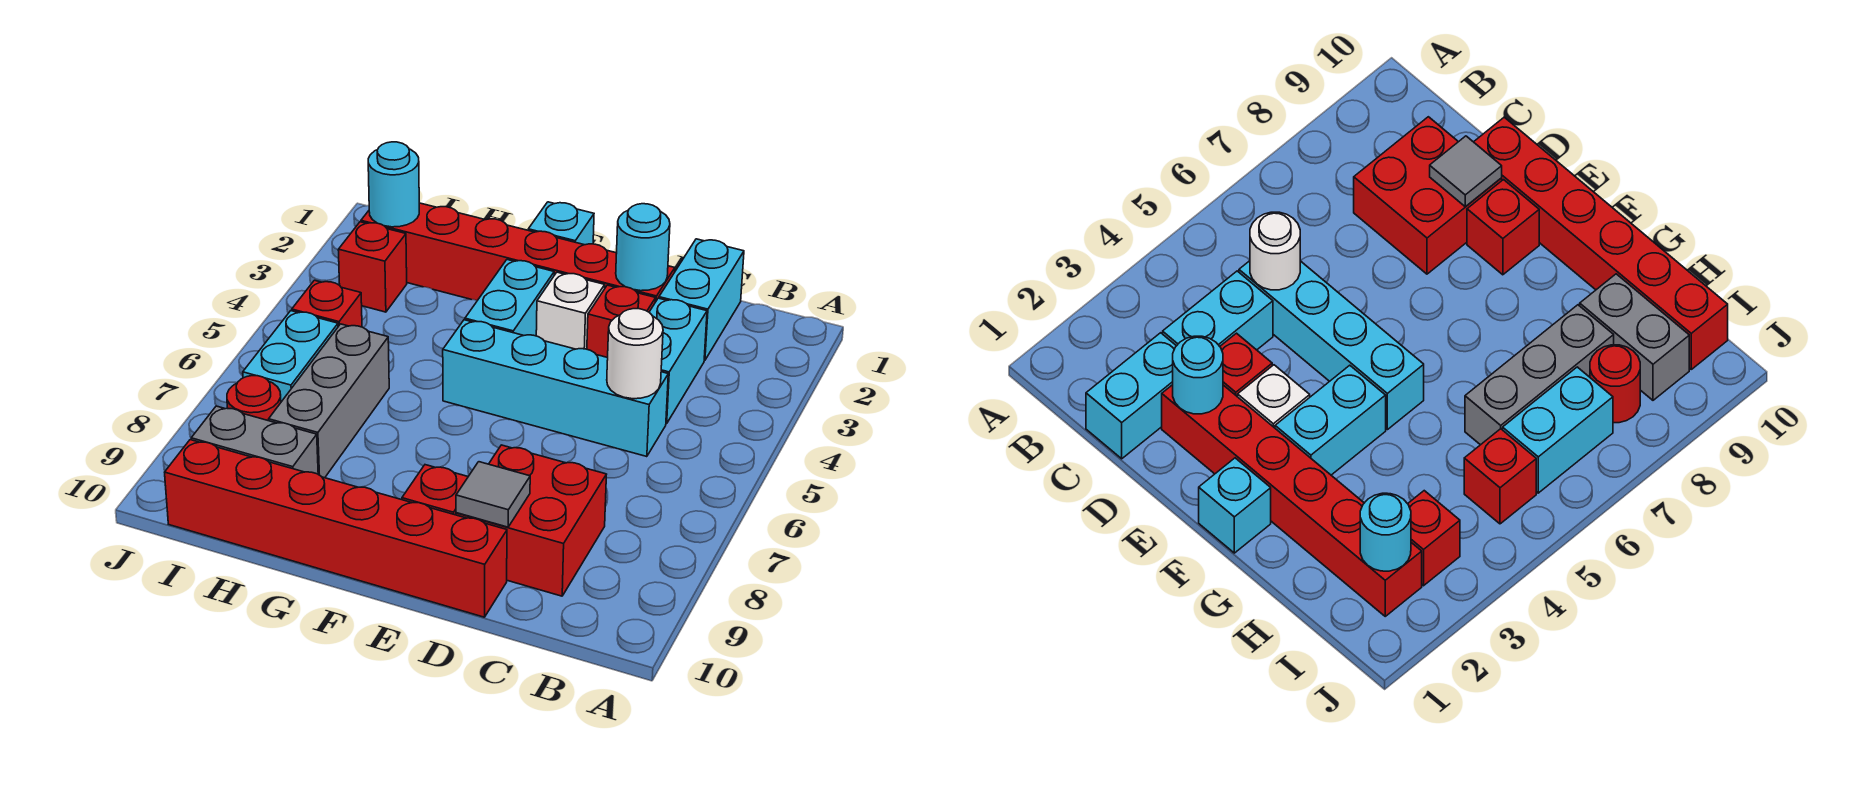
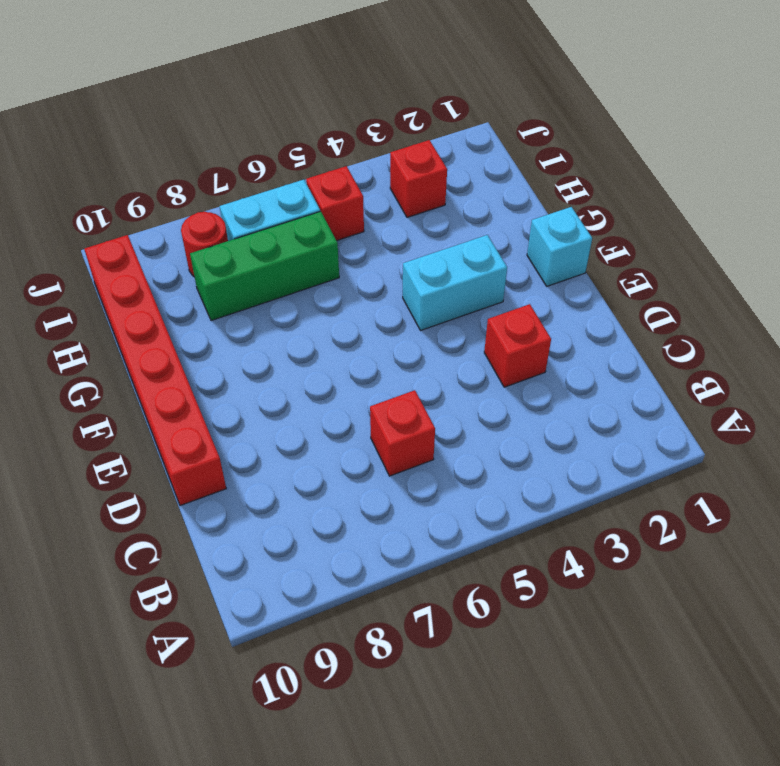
red brick C6 level 1 -> red brick E9 level 1
green brick H6:H8 level 1 -> grey brick H6:H8 level 1
none -> cyan brick C1:C2 level 1
none -> cyan brick C3:C4 level 1
none -> cyan brick C5:F5 level 1

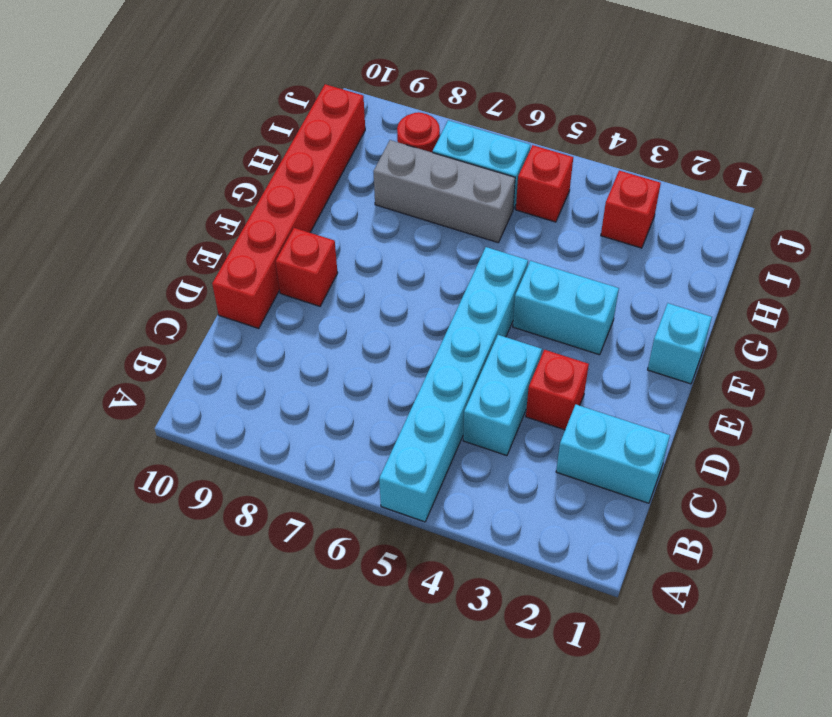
cyan brick A5:F5 level 1 -> cyan brick C5:F5 level 1
cyan brick C4:D4 level 1 -> cyan brick C3:C4 level 1
none -> red brick C8:D9 level 1
none -> red brick D2:I2 level 1
none -> white brick E3 level 1

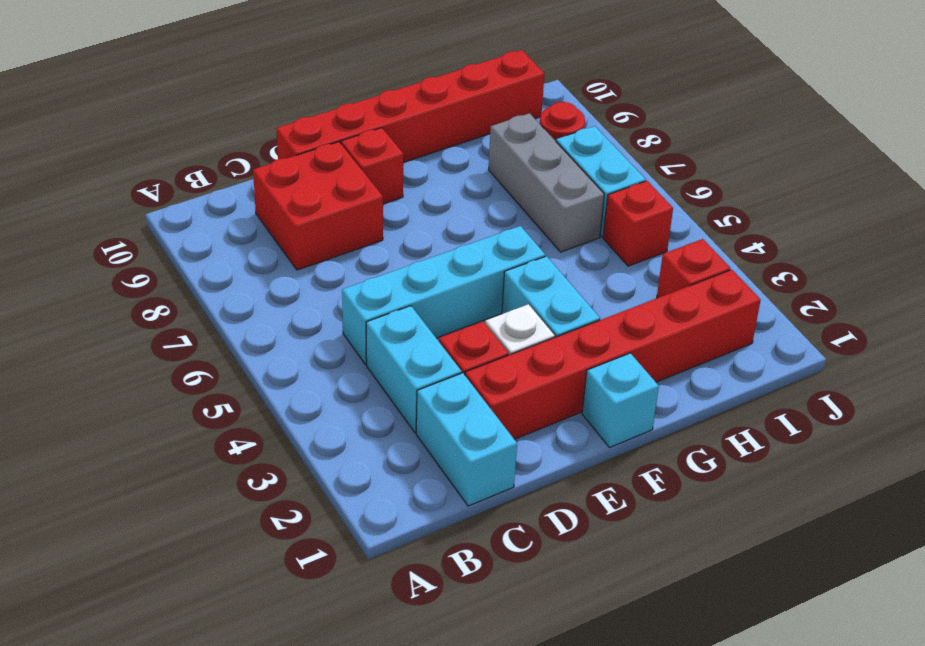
none -> grey brick H9:I9 level 1
none -> white round brick C5 level 2
none -> cyan round brick D2 level 2

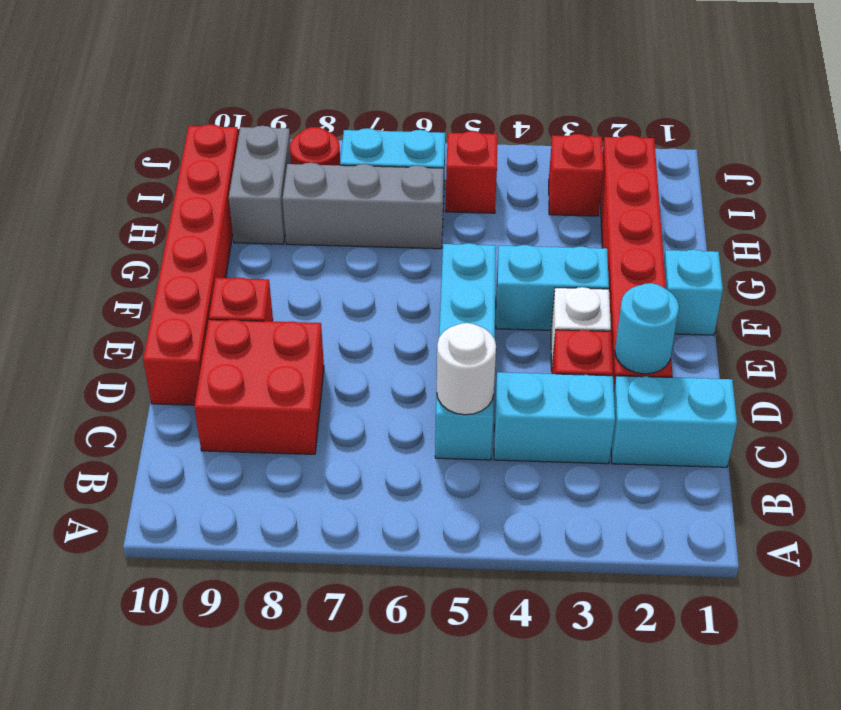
none -> grey tile D9 level 2
none -> cyan round brick I2 level 2

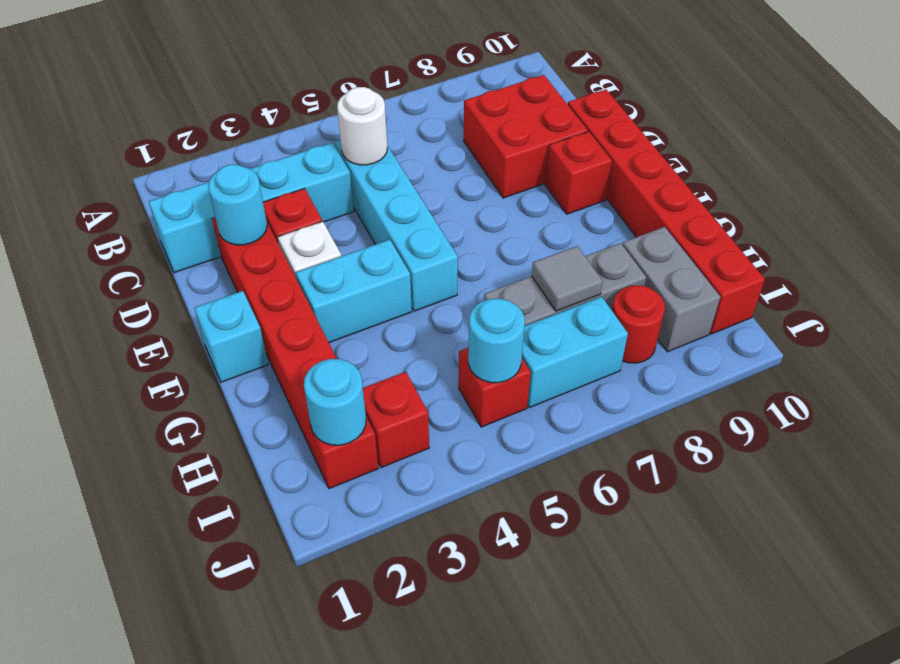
grey tile H7 level 2 -> grey tile D9 level 2
cyan round brick I5 level 2 -> none

